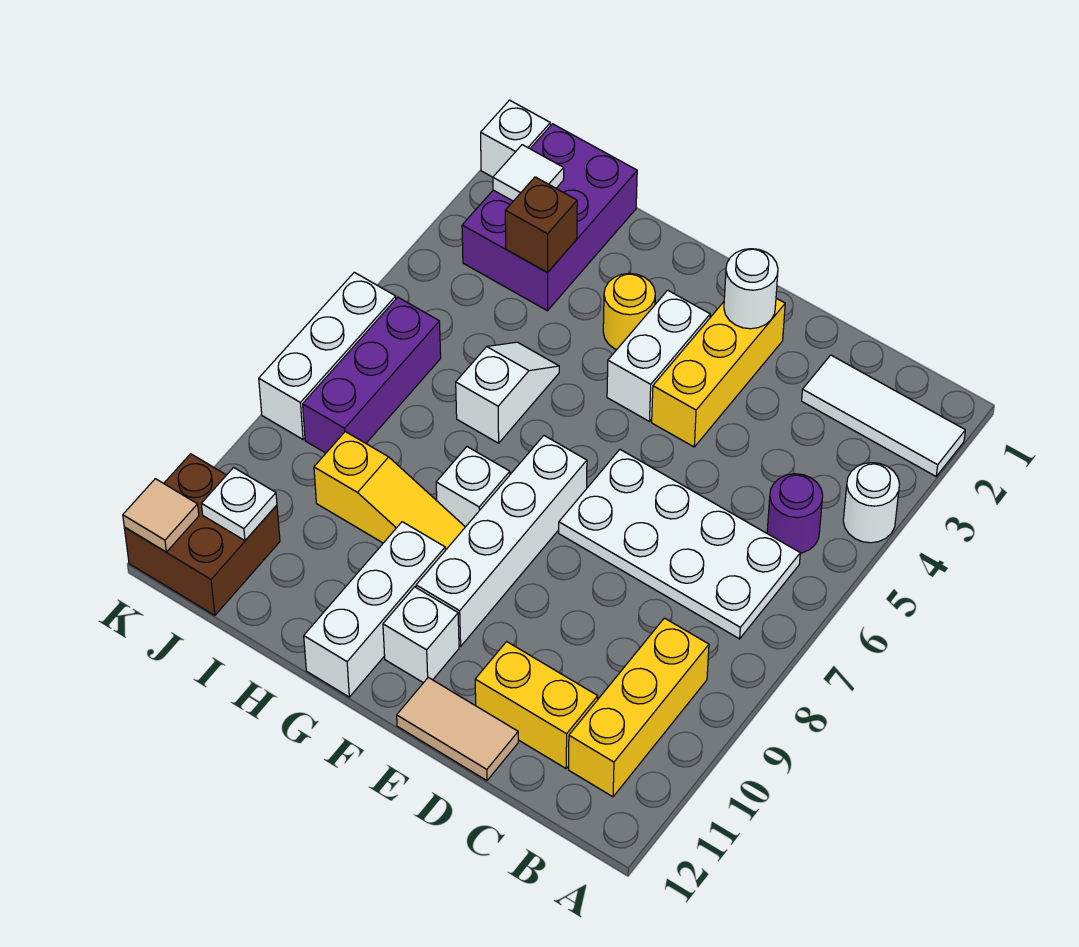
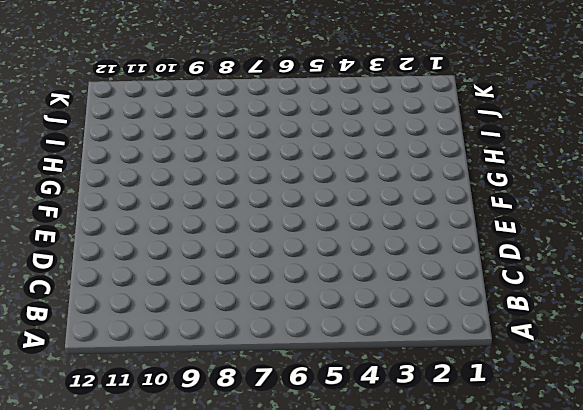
none -> white tile A2:C2 level 1
none -> white round brick A4 level 1
none -> purple round brick B5 level 1

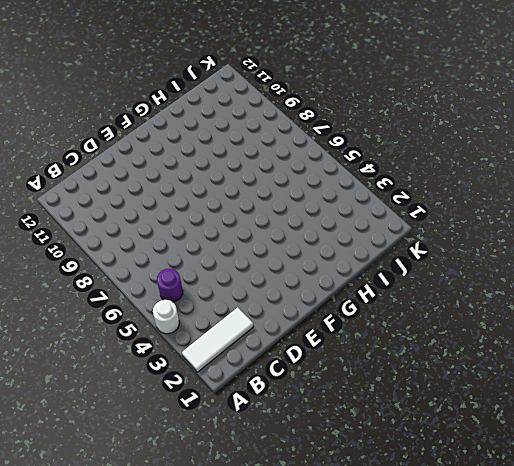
none -> white plate B6:E7 level 1
none -> yellow brick B9:B11 level 1
none -> yellow brick C11:D11 level 1

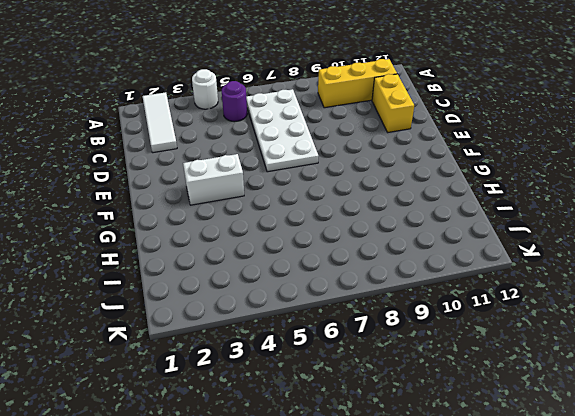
none -> tan tile D12:E12 level 1
none -> yellow brick E2:E4 level 1
none -> white brick F7:F10 level 1

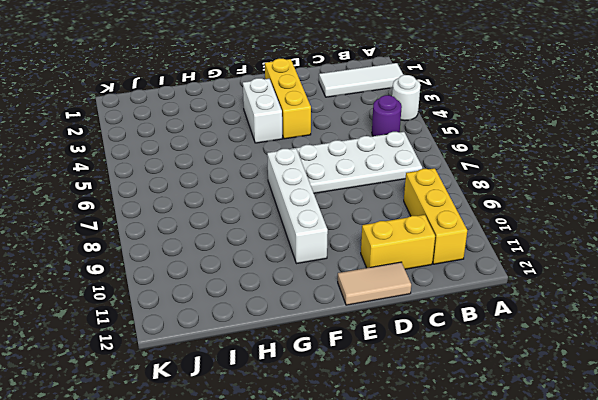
none -> white brick F11 level 1
none -> yellow round brick G3 level 1
none -> white brick G8 level 1

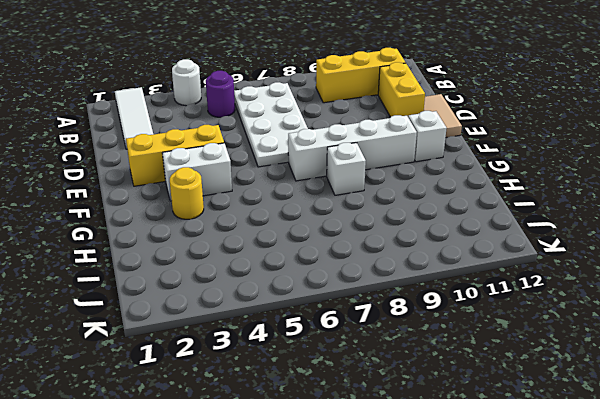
none -> yellow slope G9:I9 level 1 top I
none -> white brick G10:G12 level 1
none -> white slope H5:H6 level 1 top 6

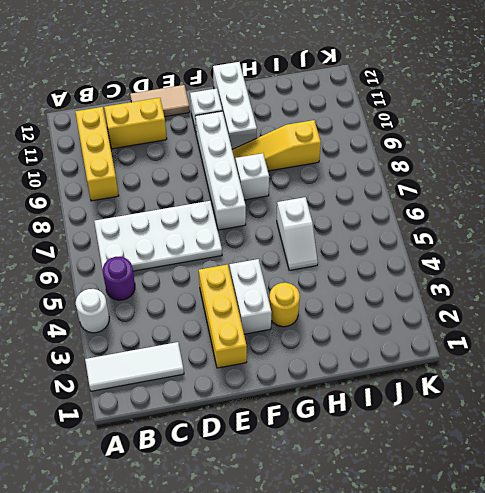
none -> purple brick I1:J3 level 1
none -> purple brick J6:J8 level 1
none -> brown brick J11:K12 level 1

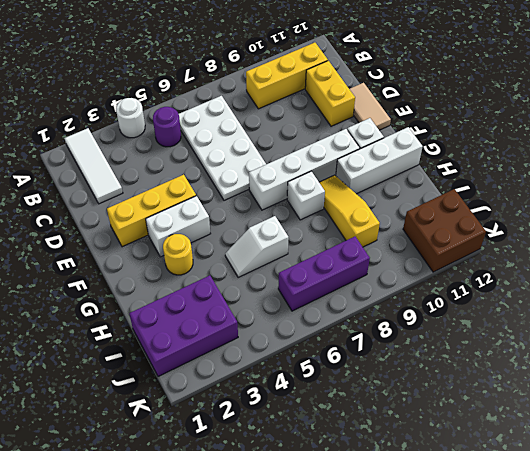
none -> white brick K1 level 1
none -> white brick K6:K8 level 1
none -> white round brick E2 level 2

